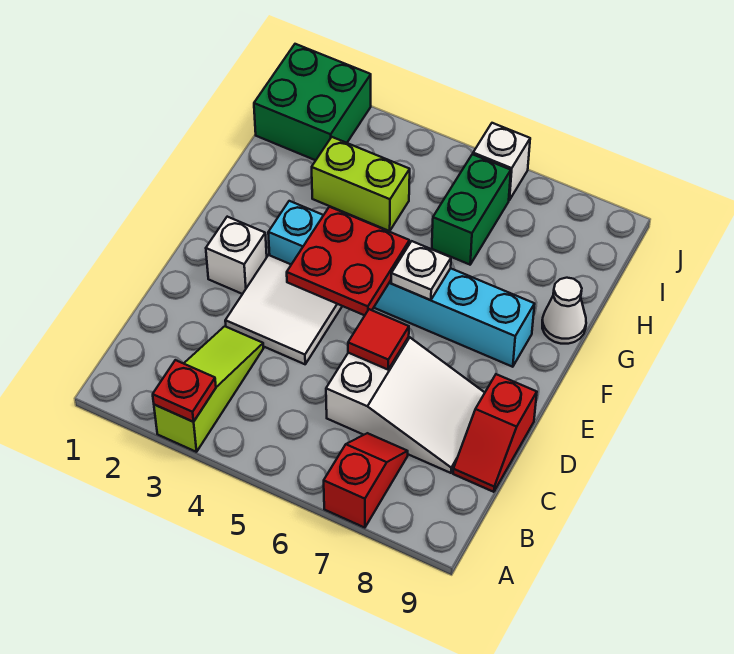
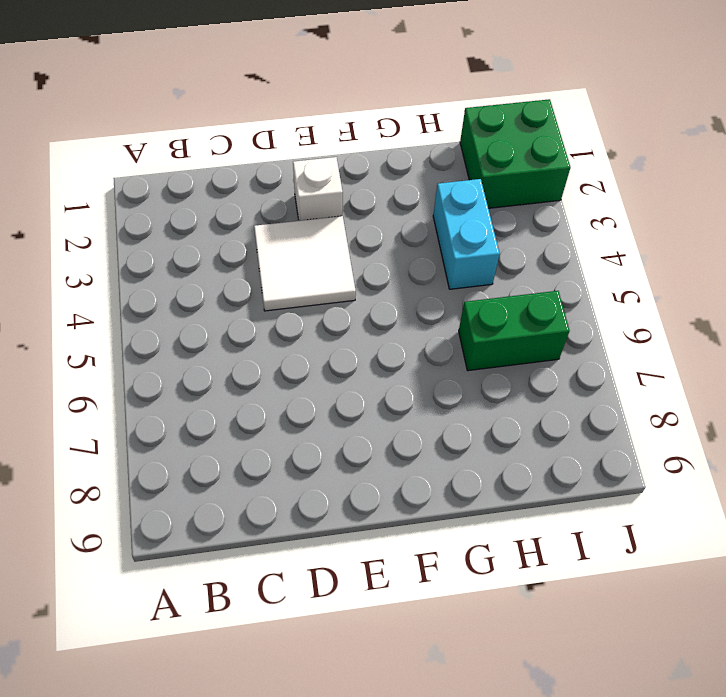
cyan brick H3:H4 level 1 -> lime brick H3:H4 level 1
none -> lime slope A3:C3 level 1 top A
none -> red slope A7:B7 level 1 top A
none -> white slope C6:D8 level 1 top 6

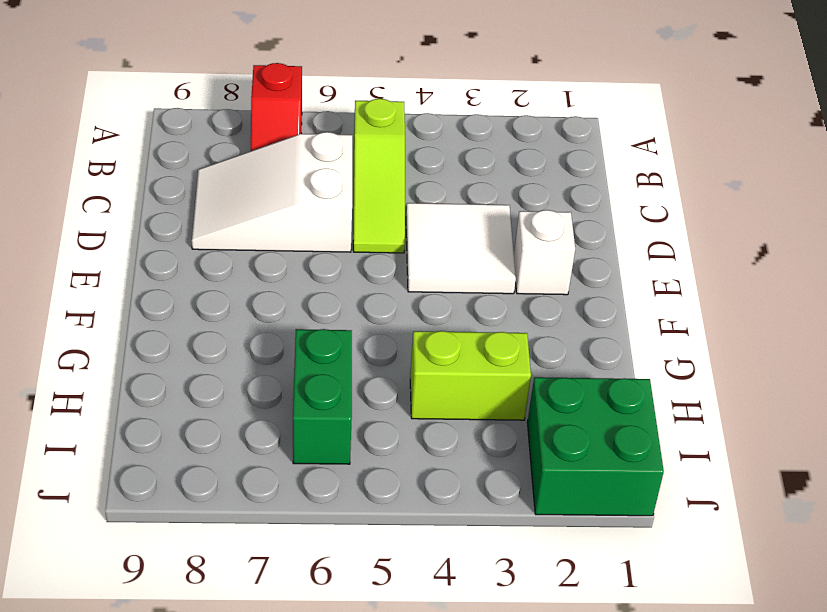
lime slope B5:D5 level 1 top B -> lime slope A3:C3 level 1 top A
none -> red slope C9:D9 level 1 top D
none -> cyan brick F3:F8 level 1
none -> white cone G9 level 1

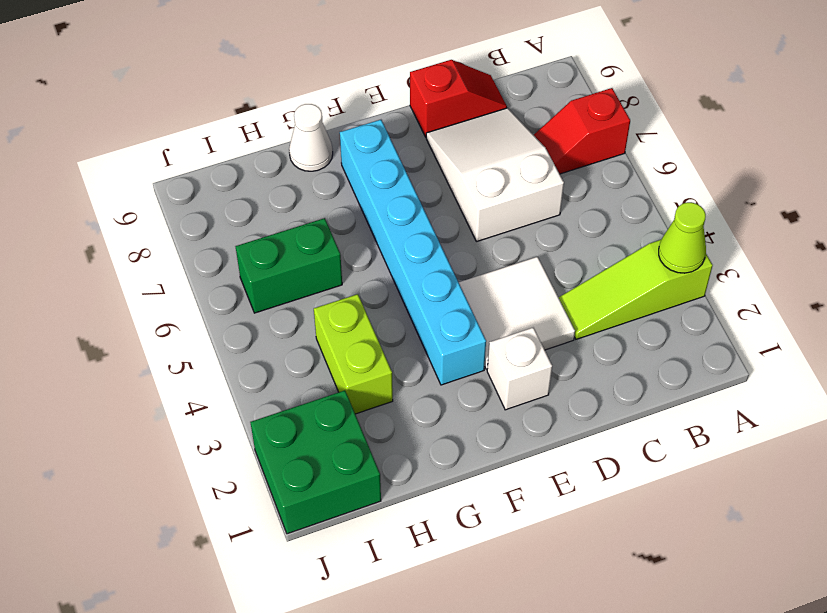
lime cone A3 level 2 -> red plate A3 level 2
none -> white brick J6 level 1
none -> red tile D6 level 2
none -> red plate E4:F5 level 2

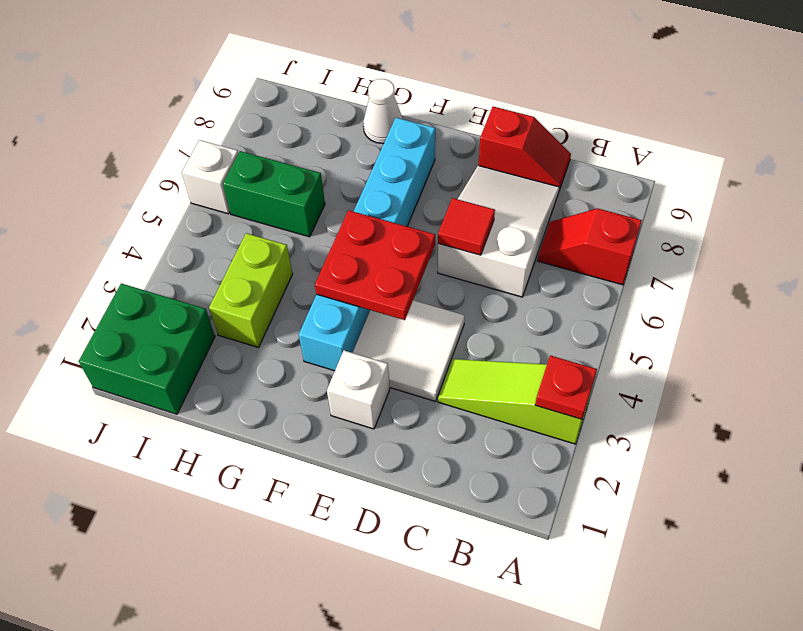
none -> white plate F6 level 2

